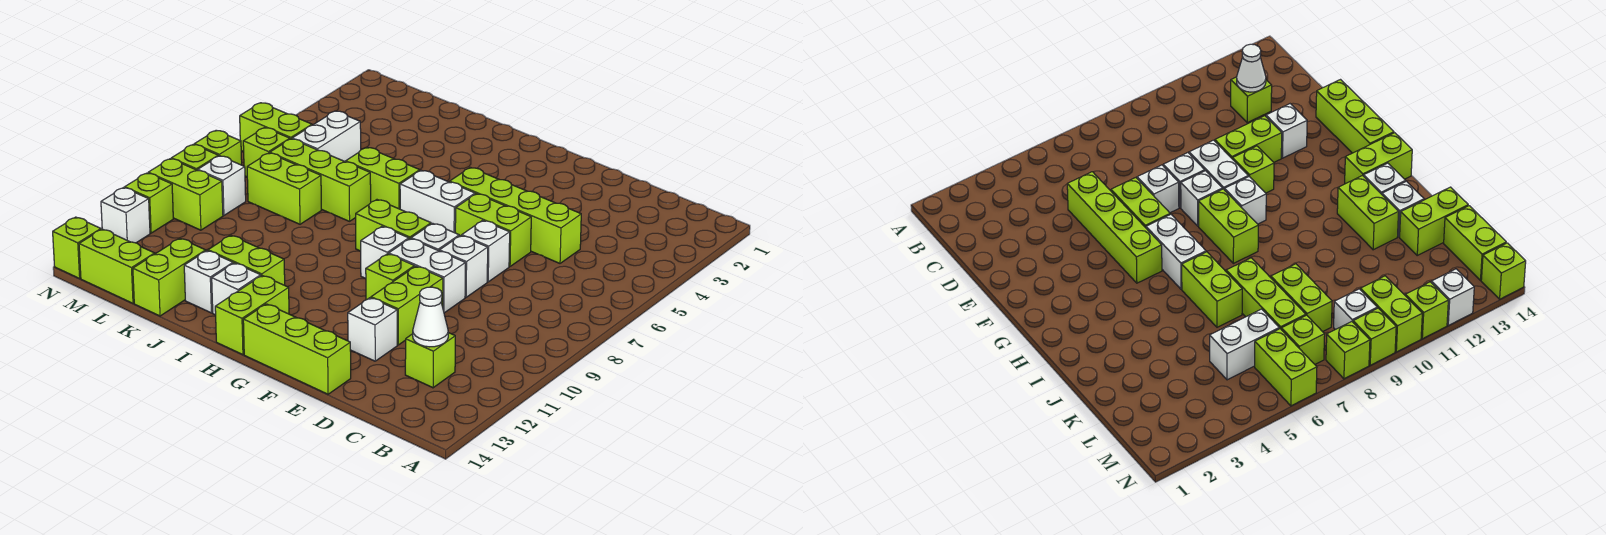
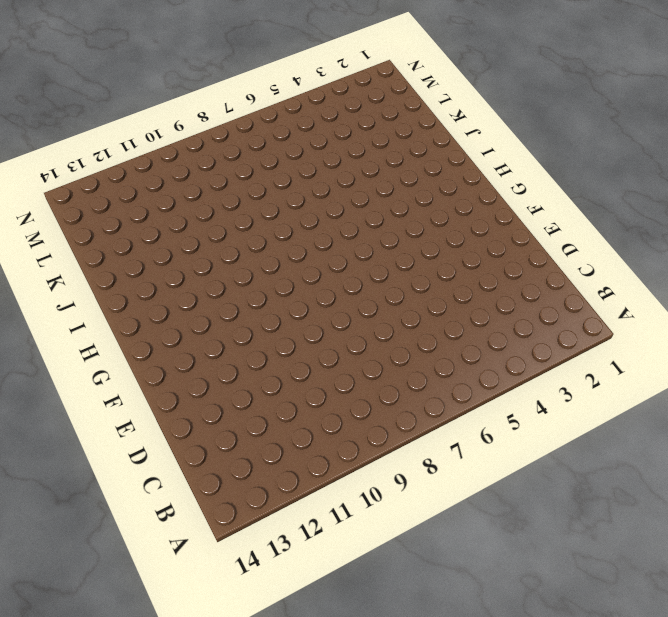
none -> lime brick C12 level 1
none -> lime brick D5:G5 level 1
none -> lime brick E6:F6 level 1
none -> white brick E7 level 1

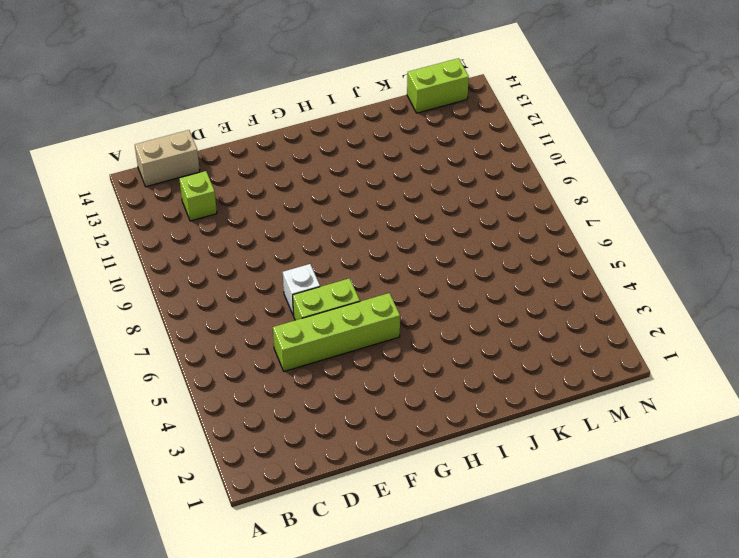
tan brick B14:C14 level 1 -> none
none -> white brick E8 level 1
none -> white brick E9:F9 level 1
none -> lime brick E10:E11 level 1
none -> white brick E12 level 1

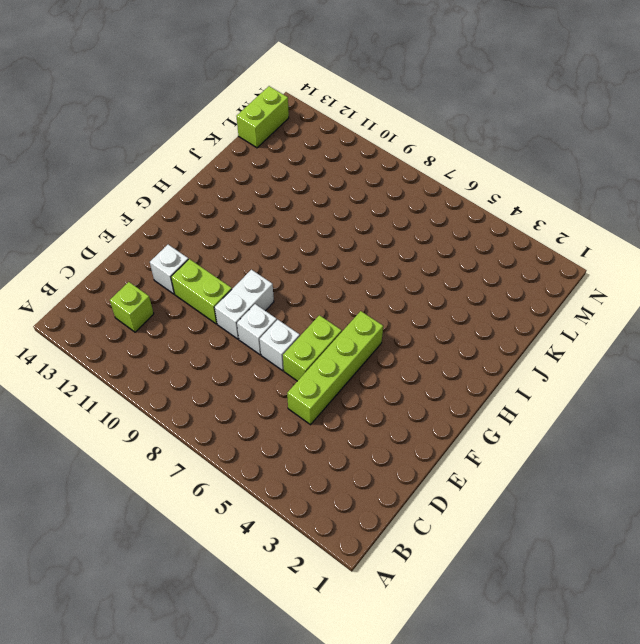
none -> lime brick E14:G14 level 1
none -> white brick F8 level 1
none -> lime brick F10 level 1
none -> white brick G6:H6 level 1

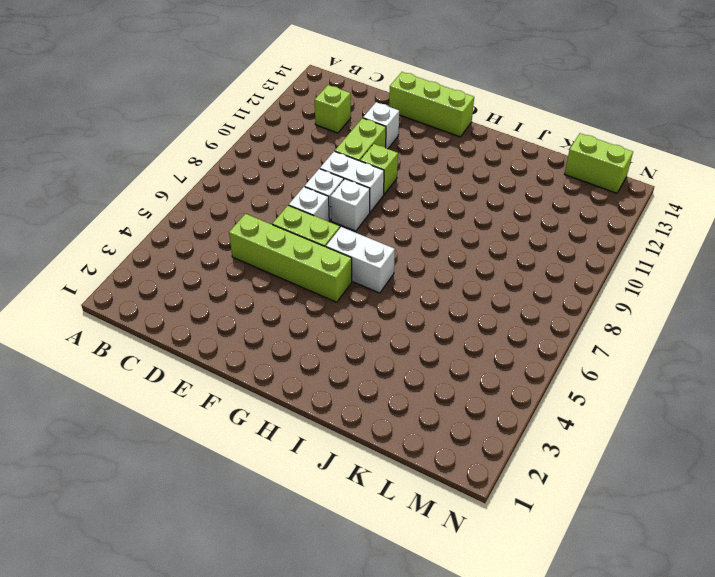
none -> lime brick G8:H8 level 1
none -> white brick G9 level 1
none -> lime brick H13:H14 level 1
none -> lime brick I6:J6 level 1

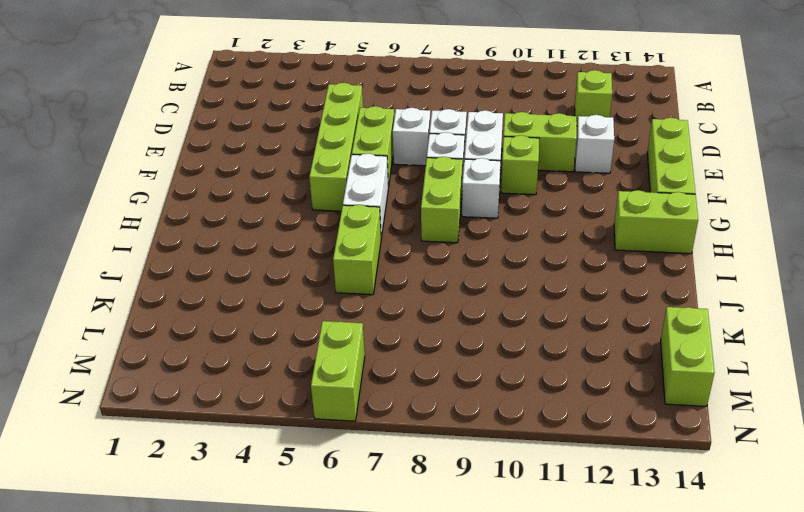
none -> lime brick I12:J12 level 1
none -> white brick I13 level 1
none -> lime brick J7:L7 level 1
none -> white brick J13 level 1

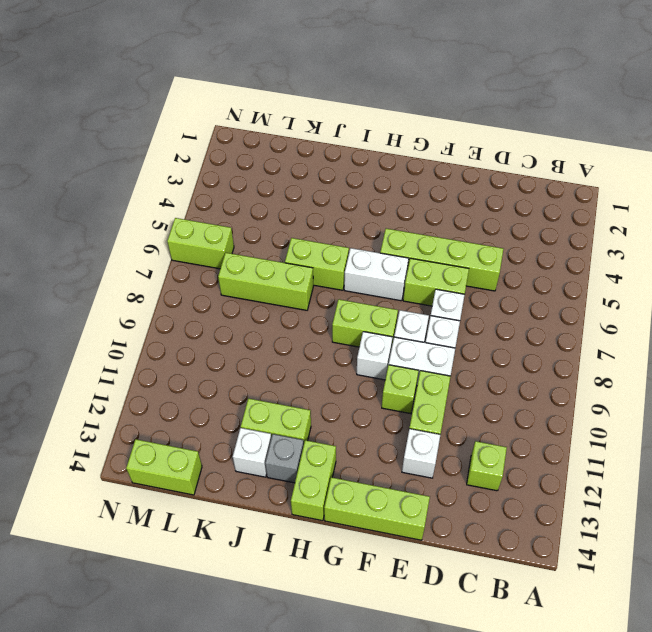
grey brick I13 level 1 -> white brick I13 level 1
none -> lime brick K8:L8 level 1
none -> lime brick K13:K14 level 1
none -> white brick L5:L6 level 1
none -> lime brick M7 level 1

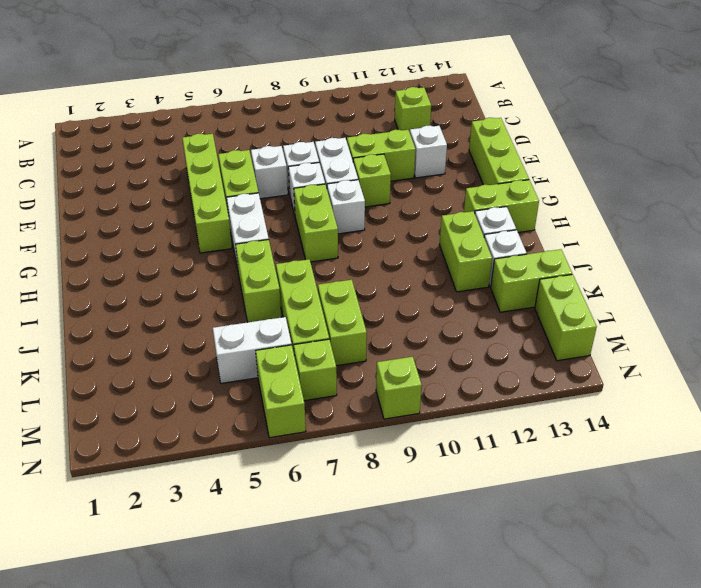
none -> white brick M9 level 1
none -> lime brick M10:N10 level 1
none -> lime brick N8 level 1
none -> lime brick N11 level 1

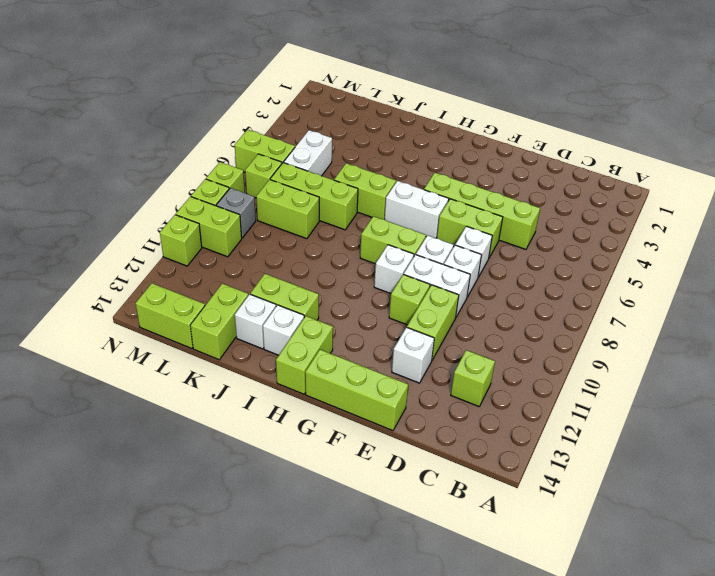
grey brick M9 level 1 -> white brick M9 level 1
none -> white brick N12 level 1
none -> lime brick N14 level 1
none -> white cone C12 level 2

